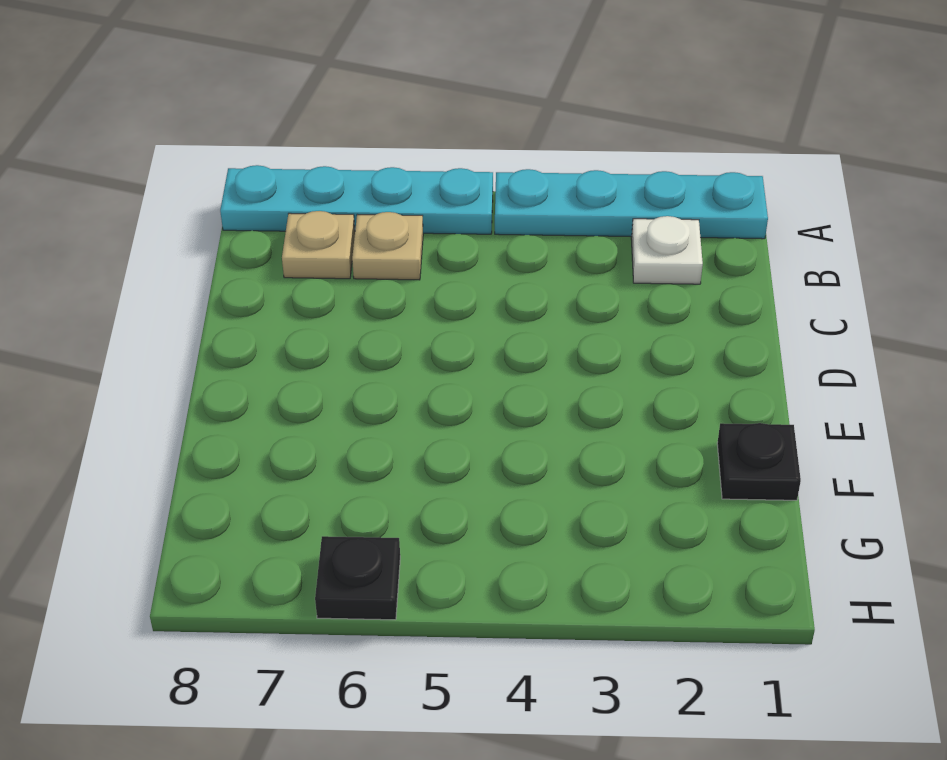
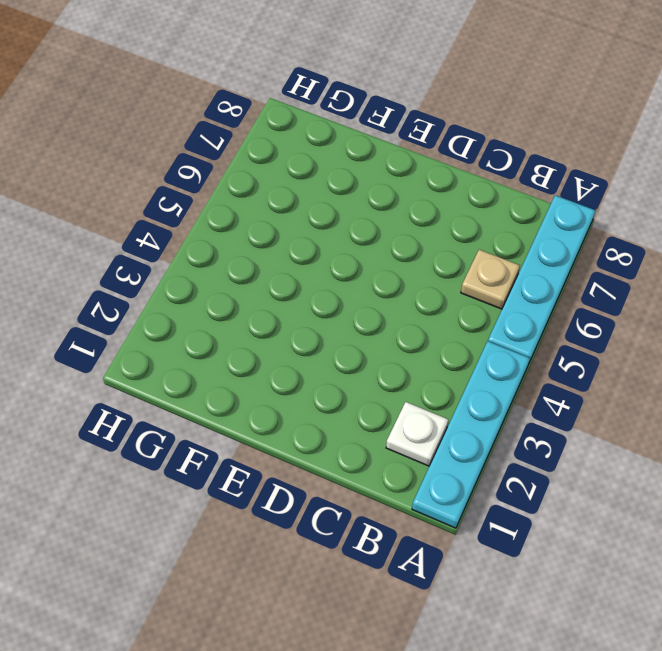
none -> tan plate B7 level 1
none -> black plate F1 level 1

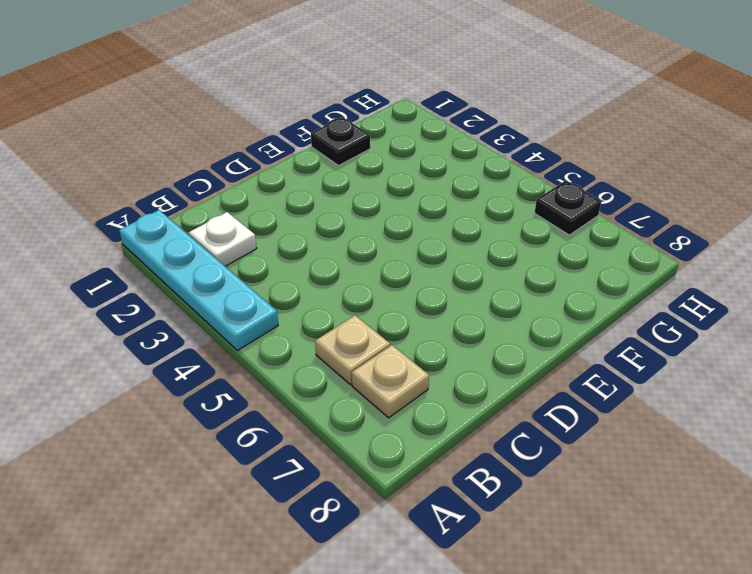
none -> cyan plate A5:A8 level 1

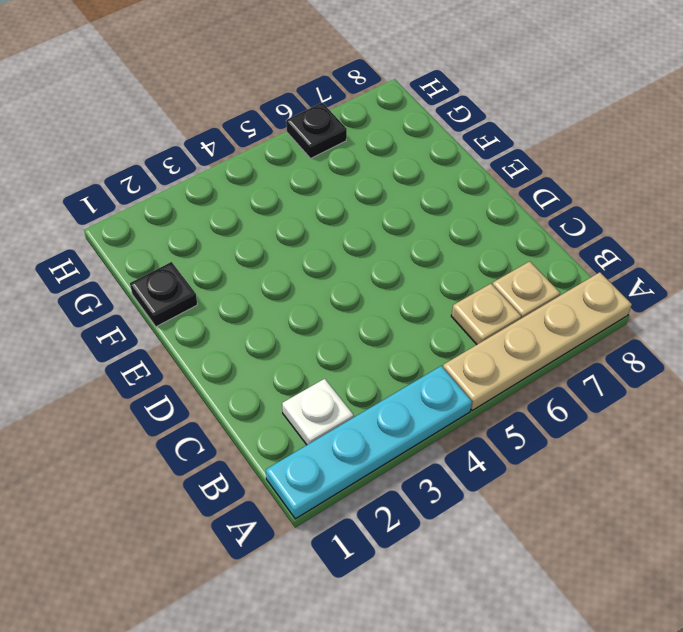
tan plate A5:A8 level 1 -> cyan plate A5:A8 level 1

